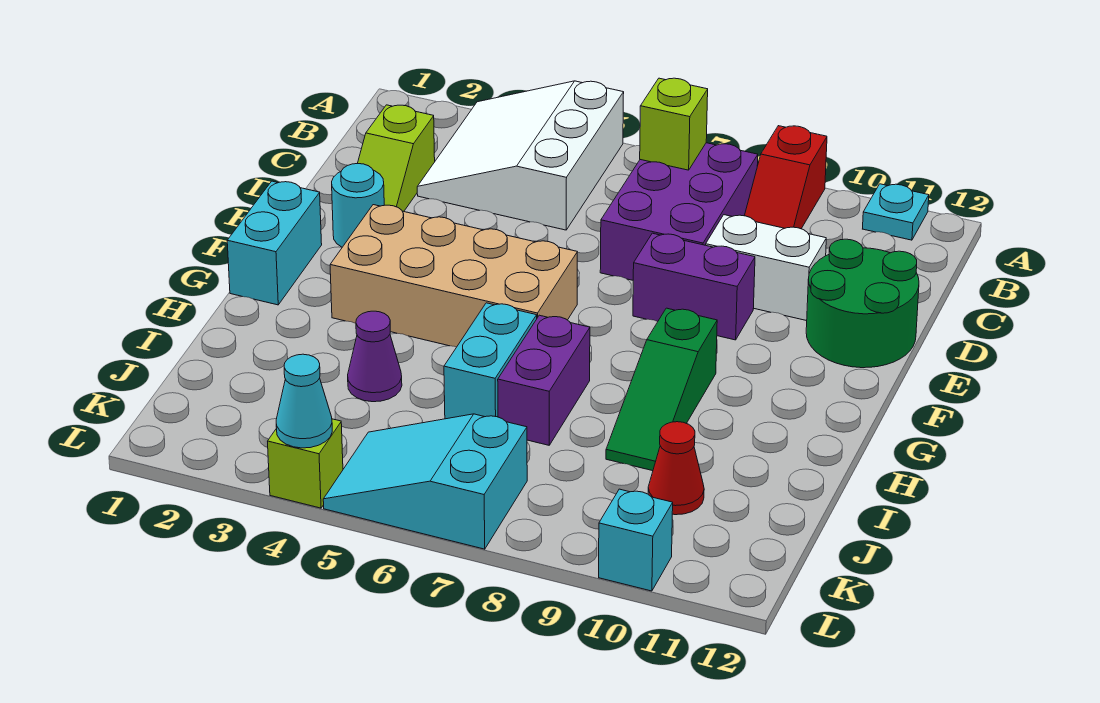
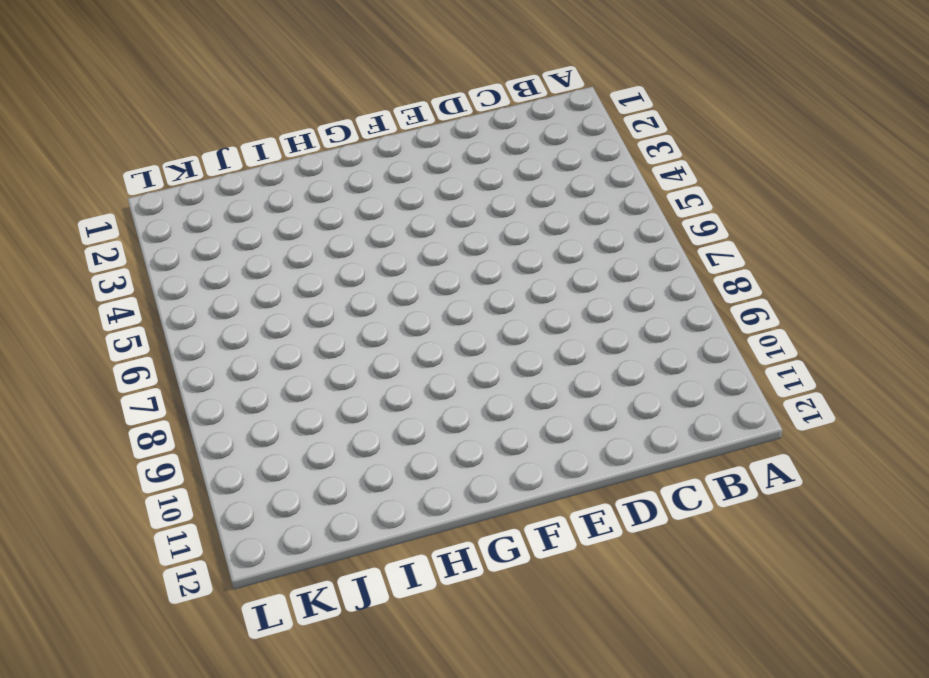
none -> white slope A3:C5 level 1 top 5
none -> red slope A9:B9 level 1 top A
none -> cyan plate A11 level 1

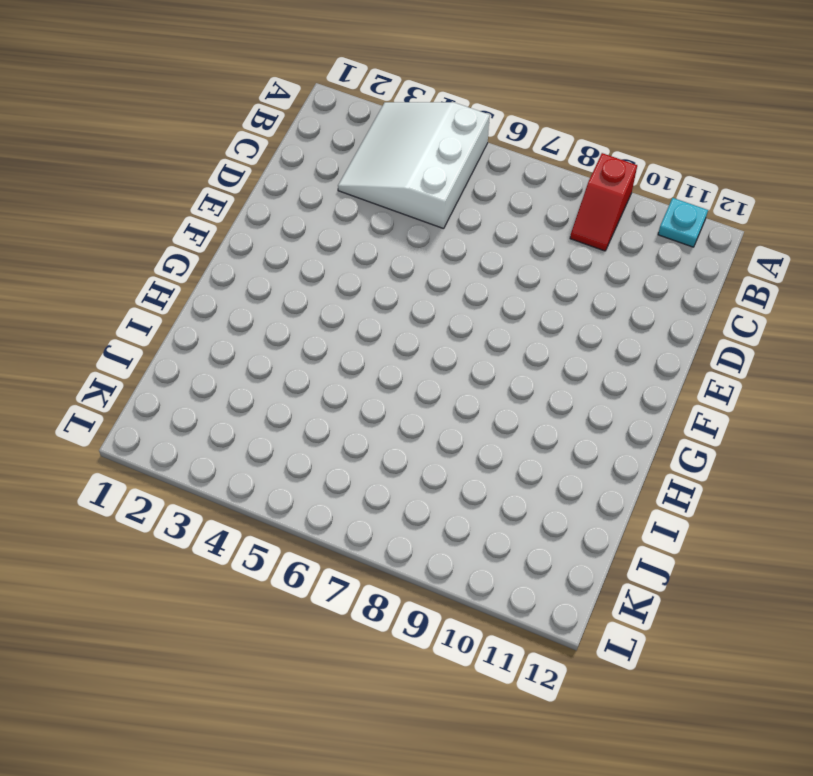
none -> purple brick B7:D8 level 1
none -> lime slope C2:D2 level 1 top C
none -> white brick D9:D10 level 1

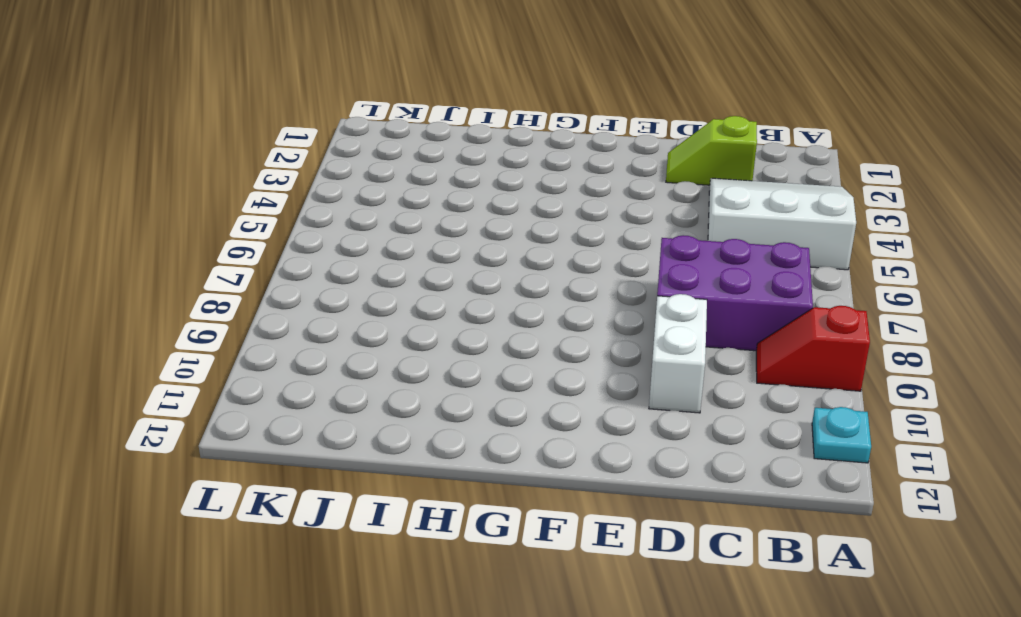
none -> green round brick D11:E12 level 1
none -> cyan round brick E2 level 1
none -> purple brick E8:E9 level 1

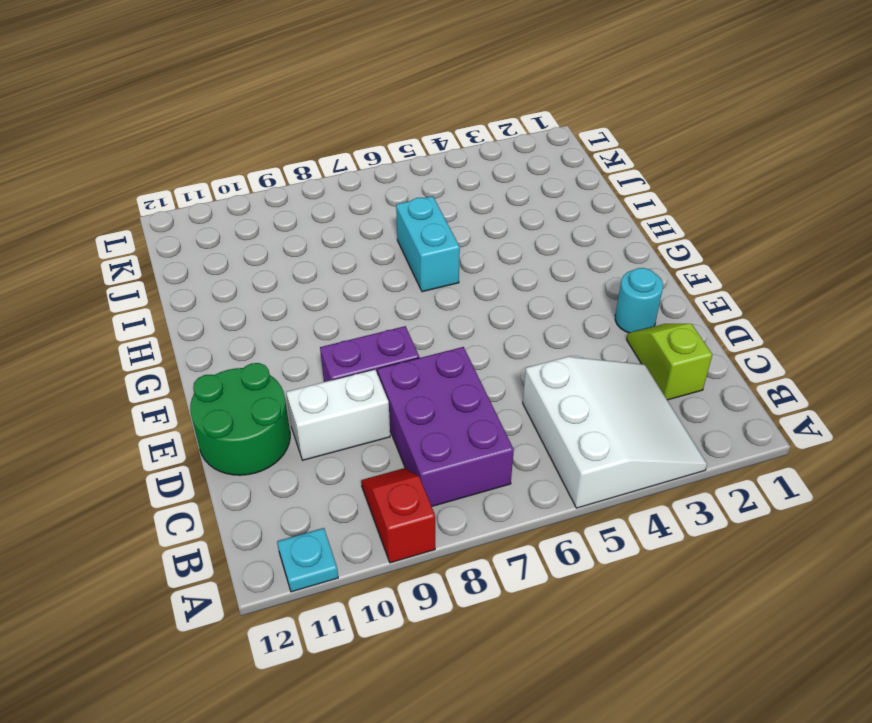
none -> cyan brick F1:G1 level 1
none -> tan brick F3:G6 level 1
none -> green slope G9:I9 level 1 top G

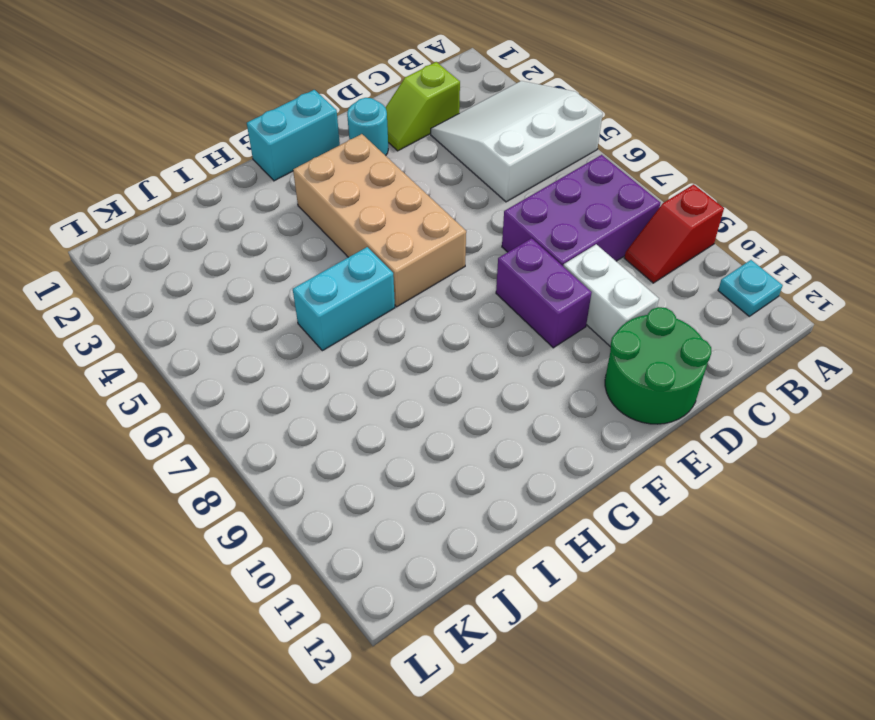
none -> green slope G9:I9 level 1 top G
none -> purple brick H7:I7 level 1
none -> purple cone I4 level 1

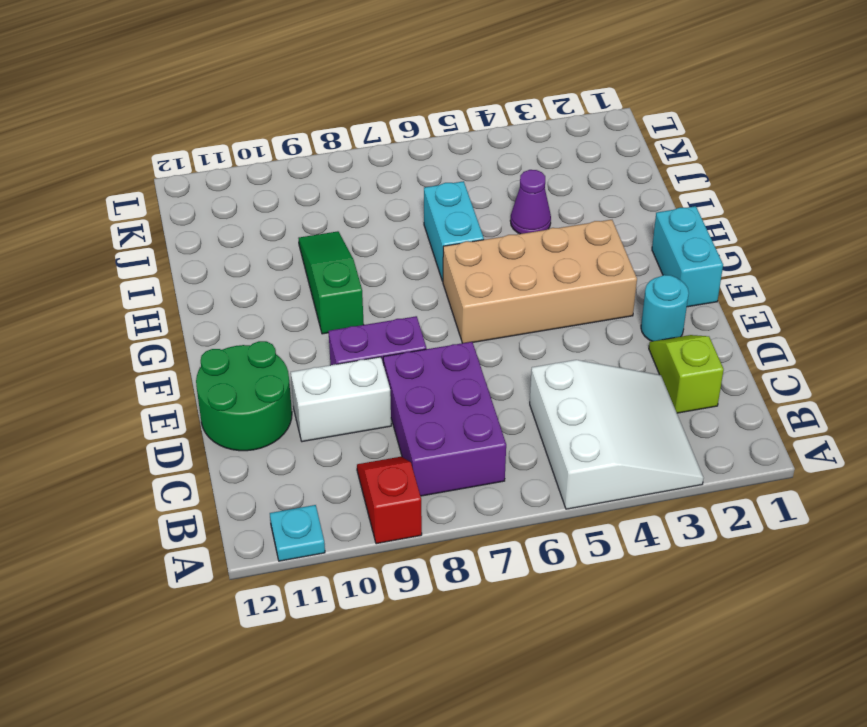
none -> purple brick H7:I7 level 1
none -> red cone J10 level 1
none -> cyan slope K5:L7 level 1 top 7

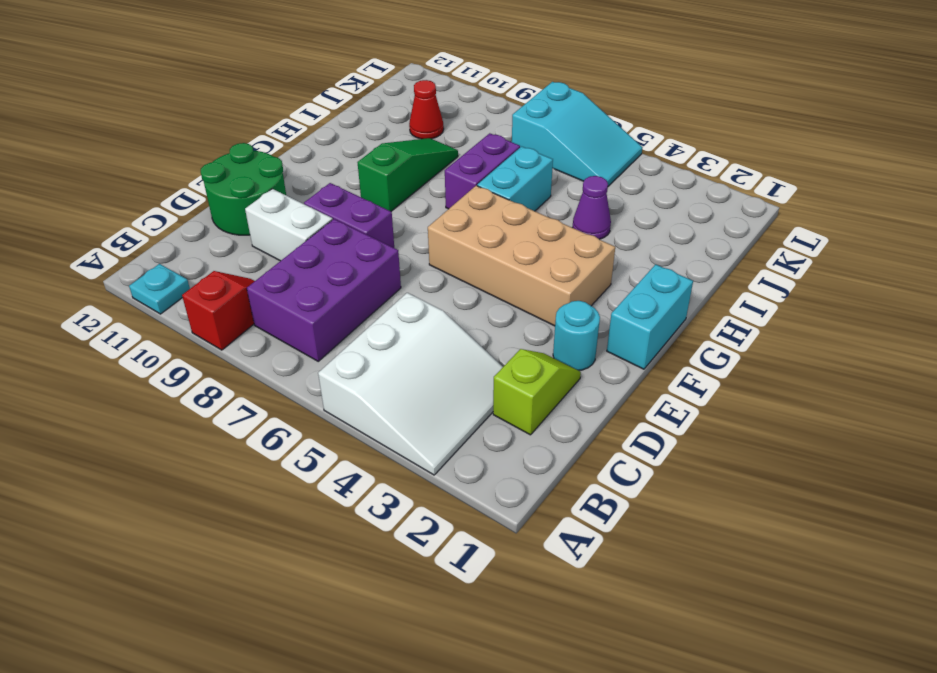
none -> lime brick L4 level 1
none -> cyan brick L10 level 1
none -> lime brick B7 level 2

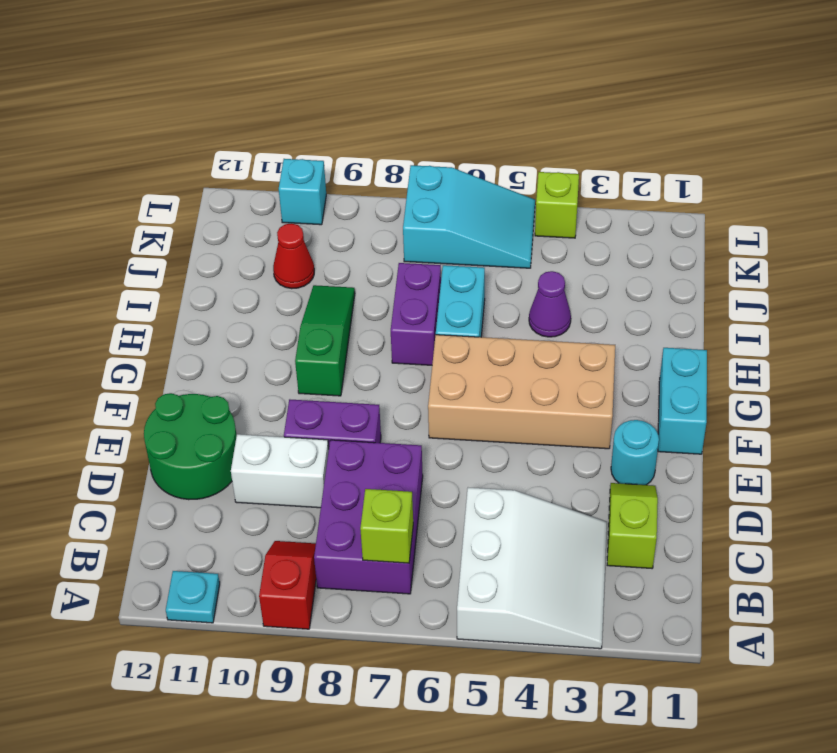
none -> cyan cone L4 level 2

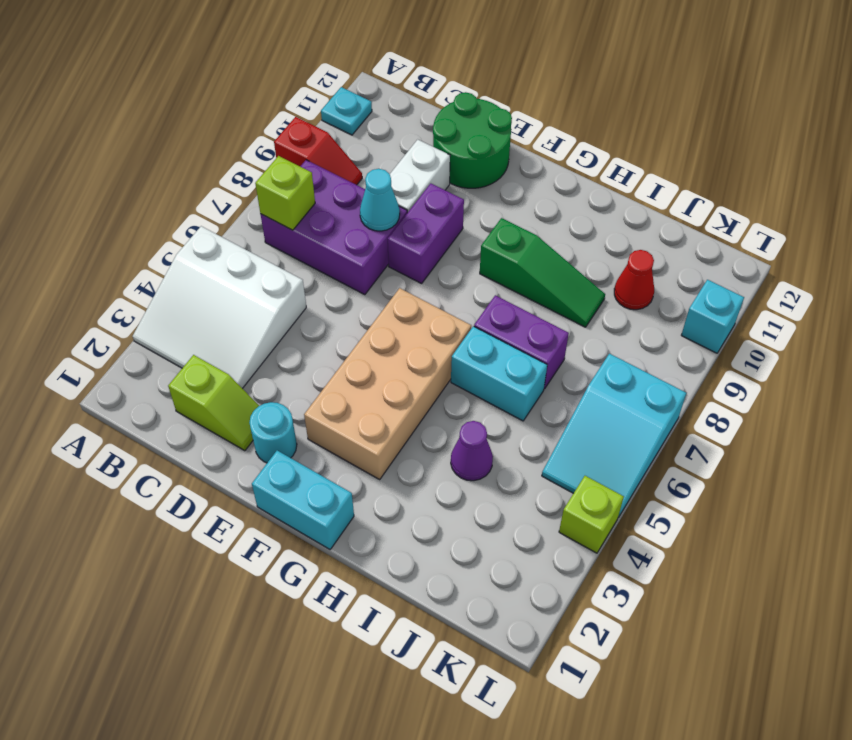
cyan cone D8 level 2 -> cyan cone L4 level 2

